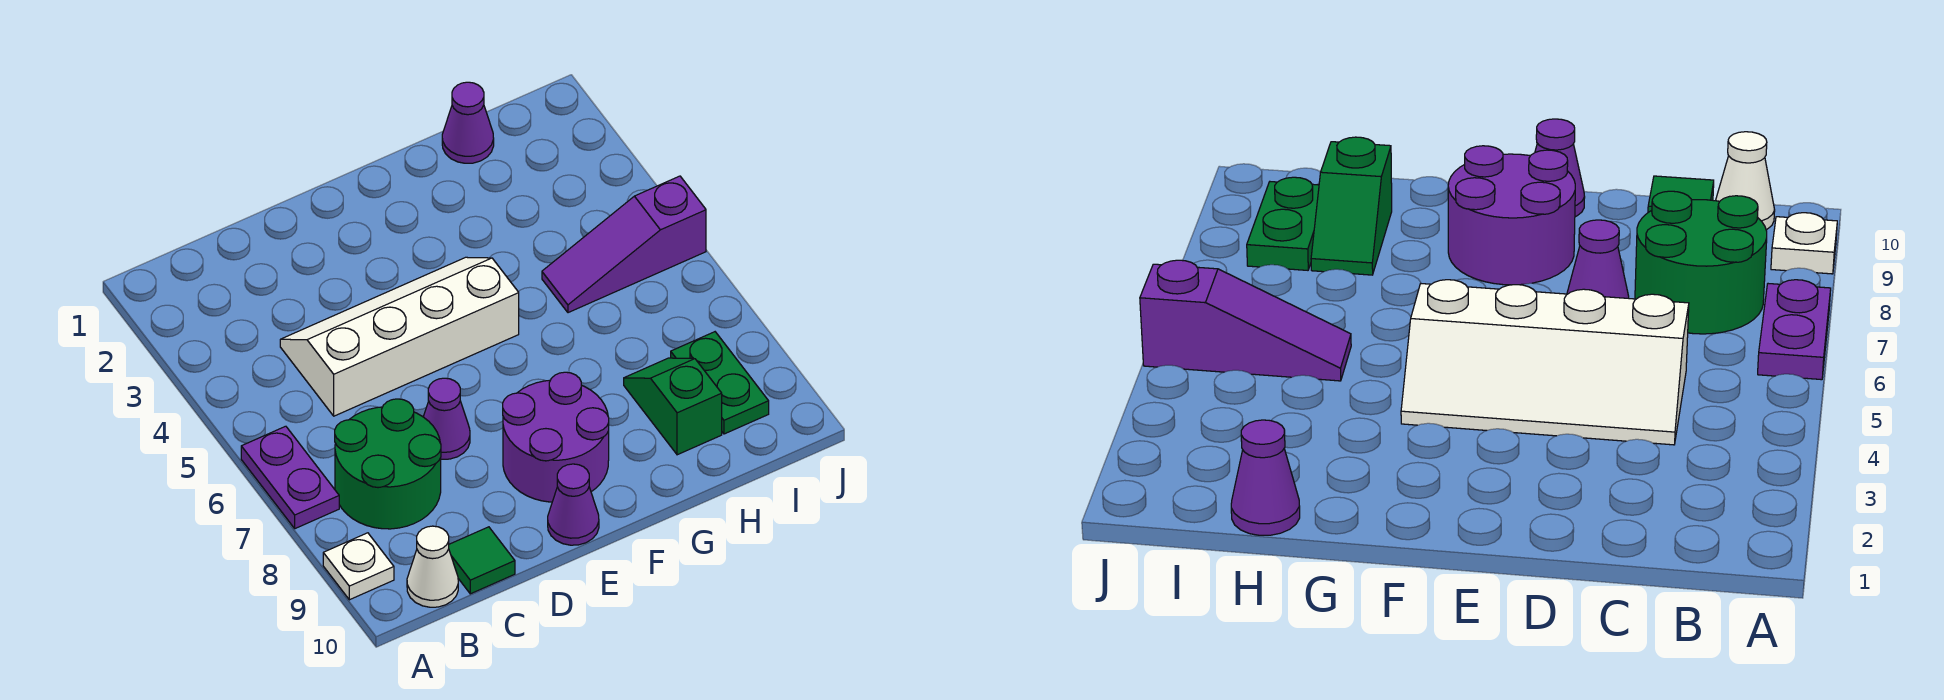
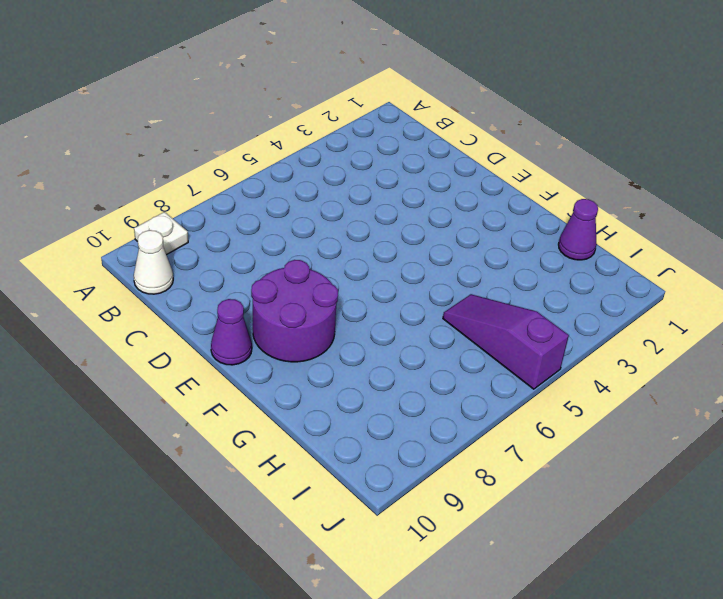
none -> purple plate A6:A7 level 1
none -> green round brick B7:C8 level 1
none -> white slope C4:F5 level 1 top 5

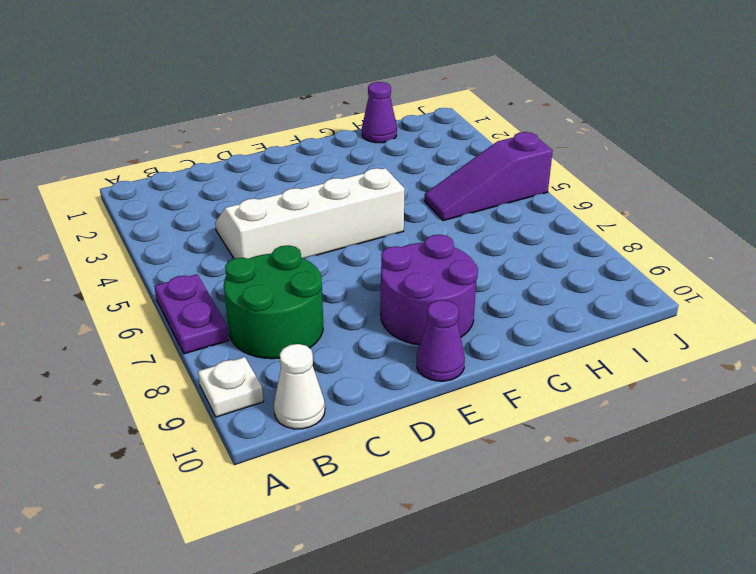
none -> green tile C10 level 1
none -> purple cone D7 level 1
none -> green slope H8:H9 level 1 top 9

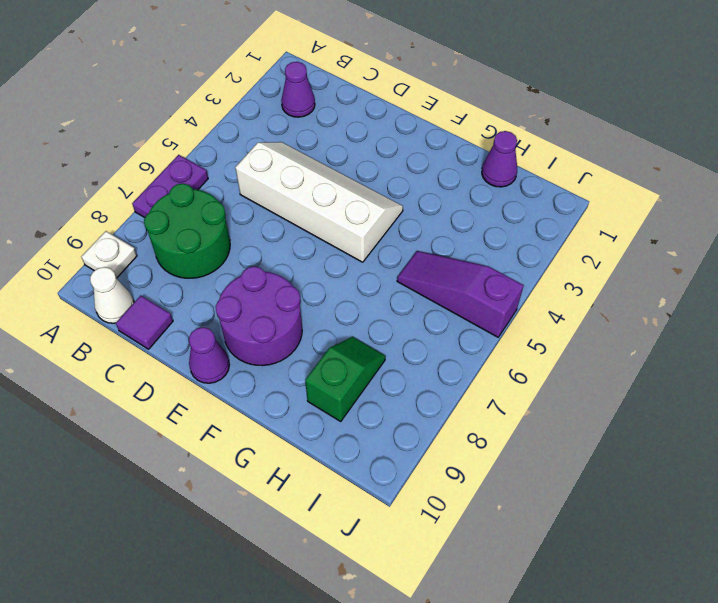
purple cone B2 level 1 -> purple cone D7 level 1
purple tile C10 level 1 -> green tile C10 level 1
none -> green plate I8:I9 level 1

